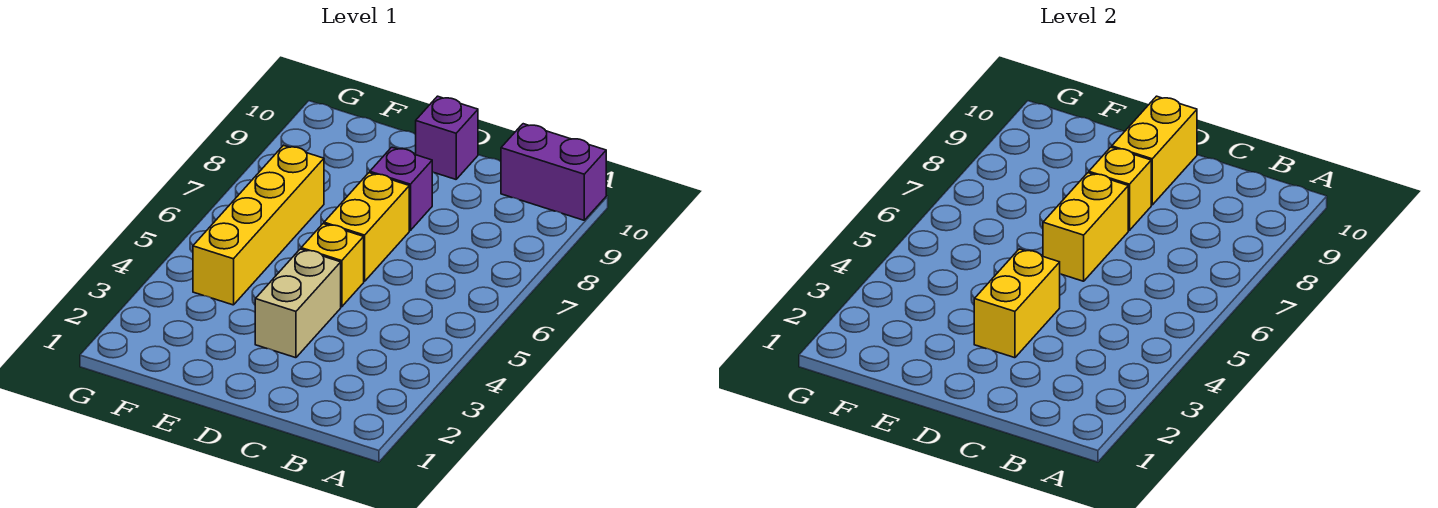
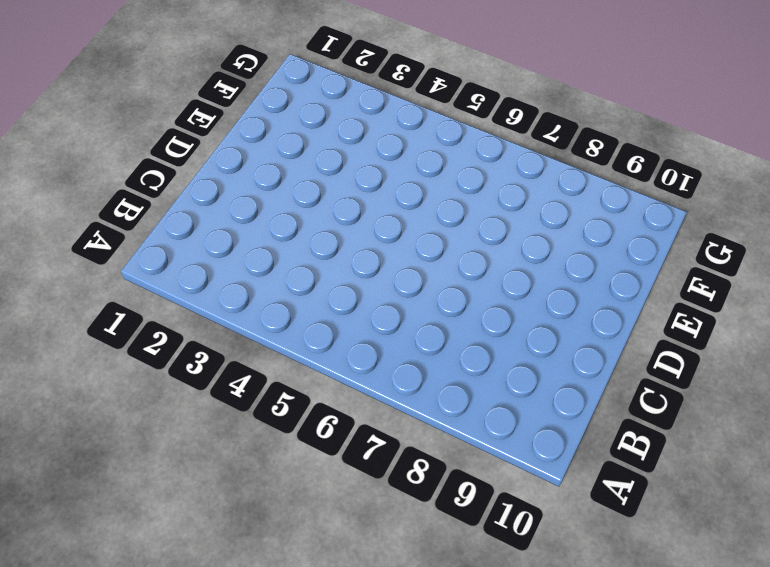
none -> purple brick A10:B10 level 1
none -> tan brick D3:D4 level 1

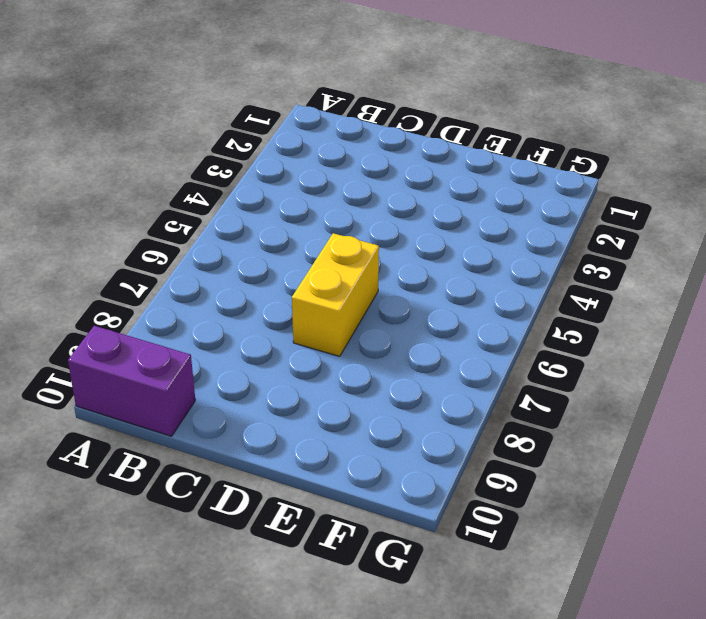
none -> tan brick D3:D4 level 1
none -> yellow brick D5 level 1

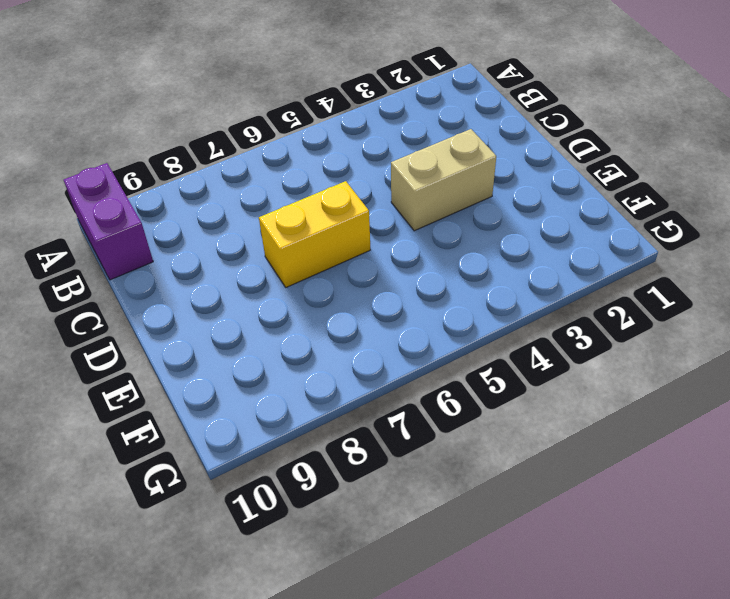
none -> yellow brick D5 level 1
none -> purple brick D8 level 1

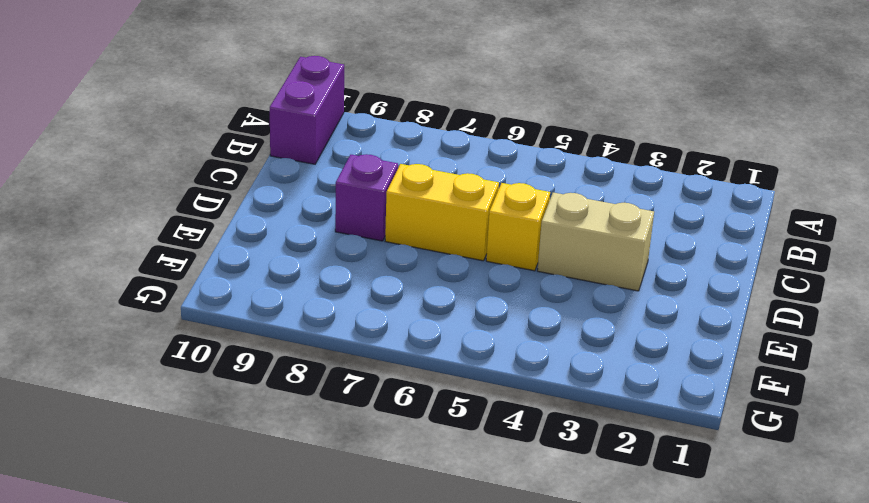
none -> purple brick D10 level 1
none -> yellow brick F4:F7 level 1

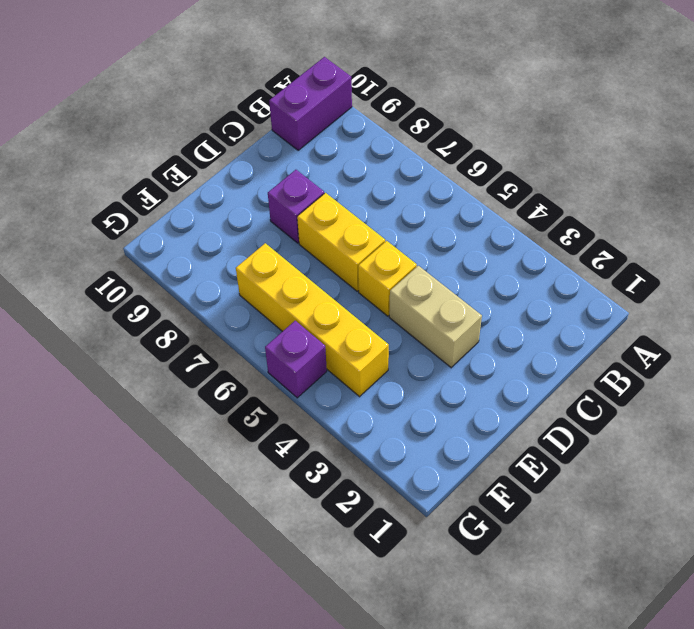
purple brick G5 level 1 -> purple brick D10 level 1
none -> yellow brick D3:D4 level 2
none -> yellow brick D6:D7 level 2

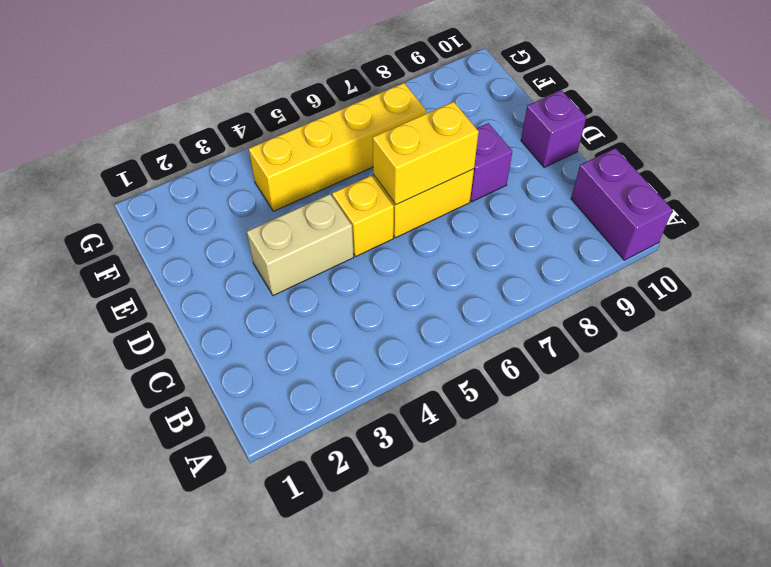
none -> yellow brick D3:D4 level 2
none -> yellow brick D8 level 2

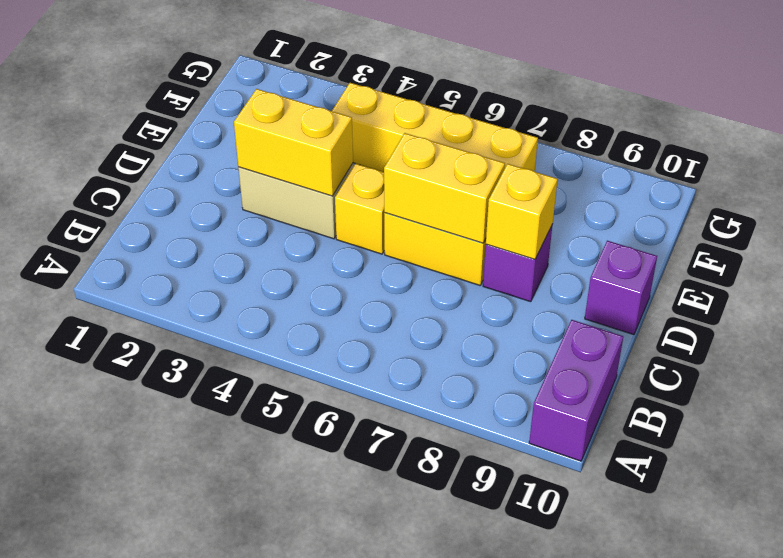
none -> yellow brick D9:D10 level 2

